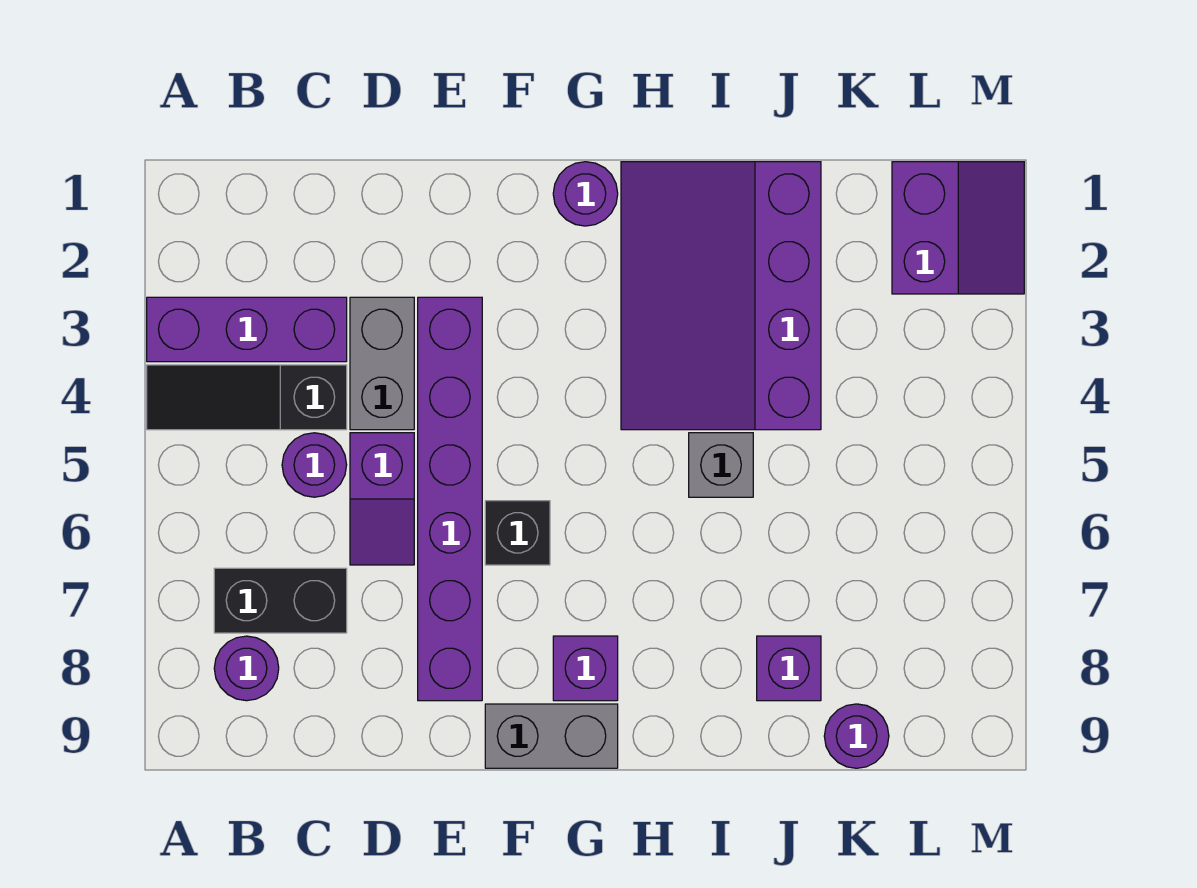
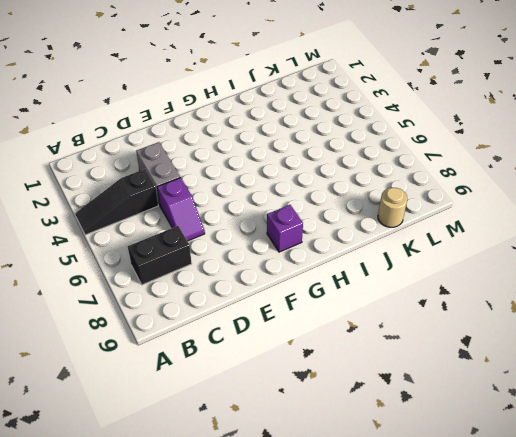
tan round brick K9 level 1 -> purple round brick K9 level 1
none -> purple brick A3:C3 level 1
none -> purple round brick B8 level 1
none -> purple round brick C5 level 1

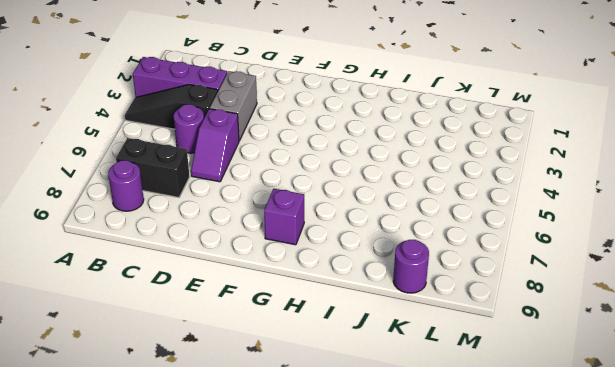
none -> purple brick E3:E8 level 1
none -> black brick F6 level 1
none -> grey brick F9:G9 level 1

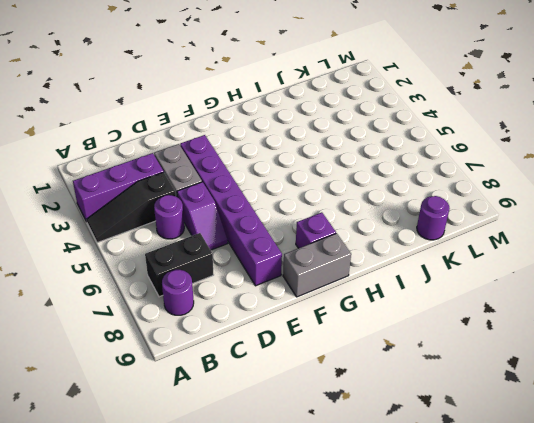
none -> black brick F6 level 1
none -> purple round brick G1 level 1
none -> purple slope H1:J4 level 1 top J

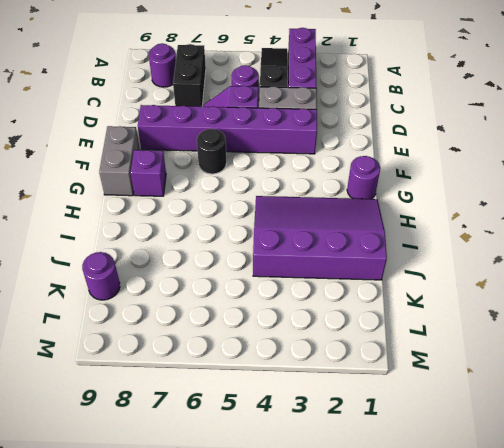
black round brick F6 level 1 -> black brick F6 level 1
none -> grey brick I5 level 1
none -> purple brick J8 level 1
none -> purple slope L1:M2 level 1 top L

